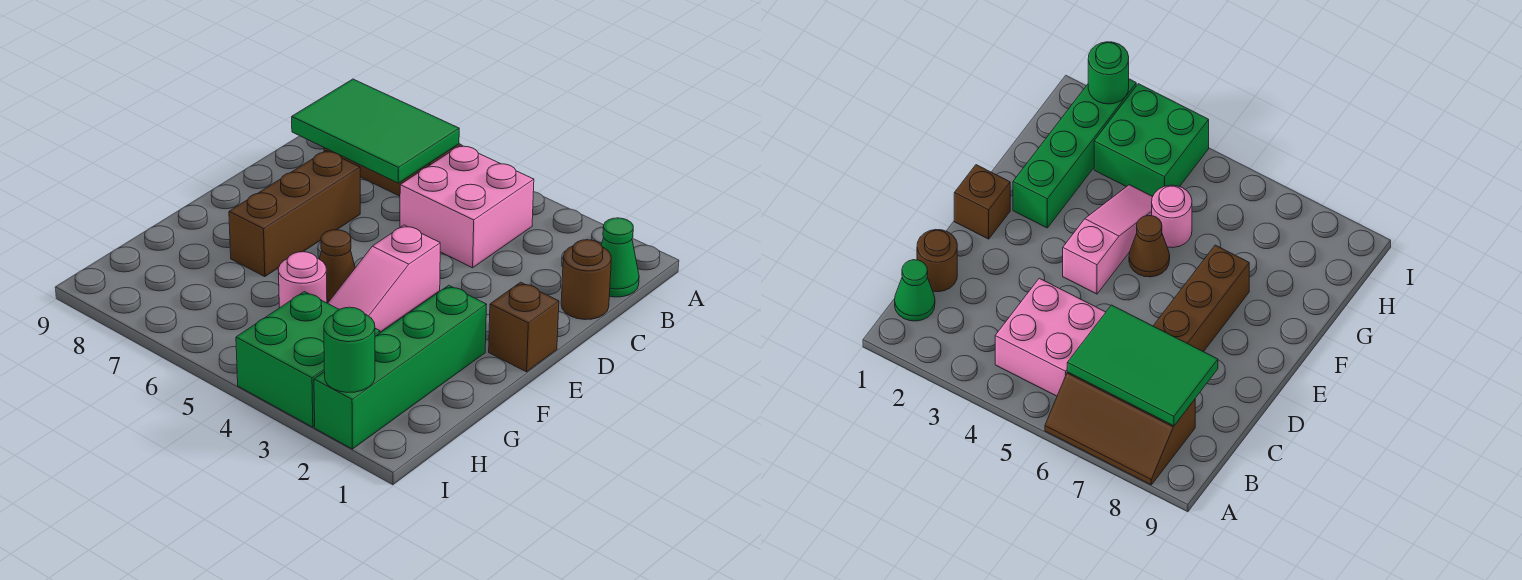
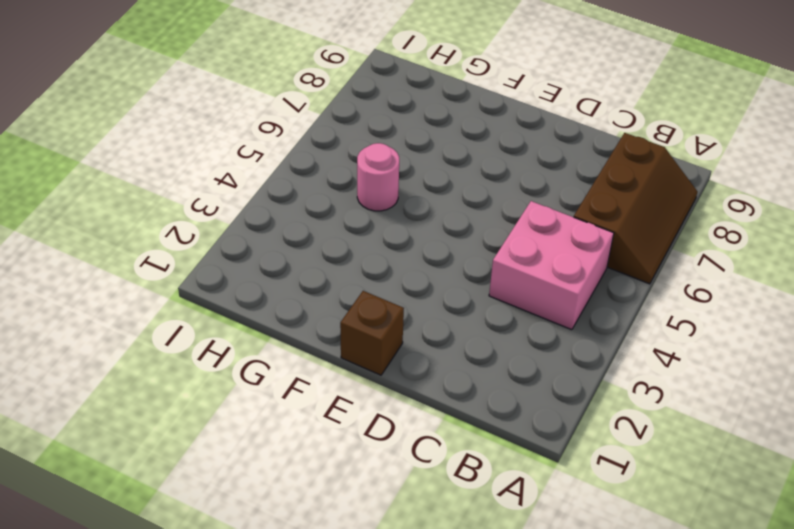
none -> green cone B1 level 1
none -> brown round brick C1 level 1
none -> brown brick D7:F7 level 1

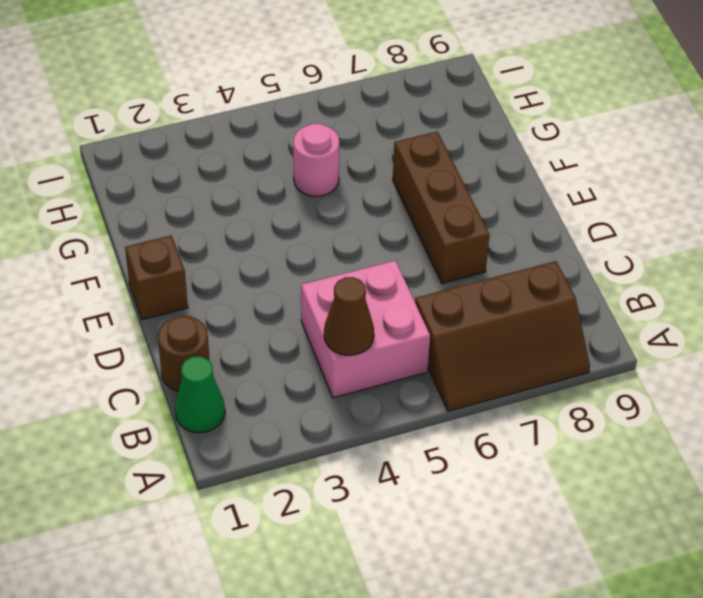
brown cone B4 level 2 -> brown cone F5 level 1
none -> pink slope E4:G4 level 1 top E
none -> green brick F2:I2 level 1
none -> green brick H3:I4 level 1

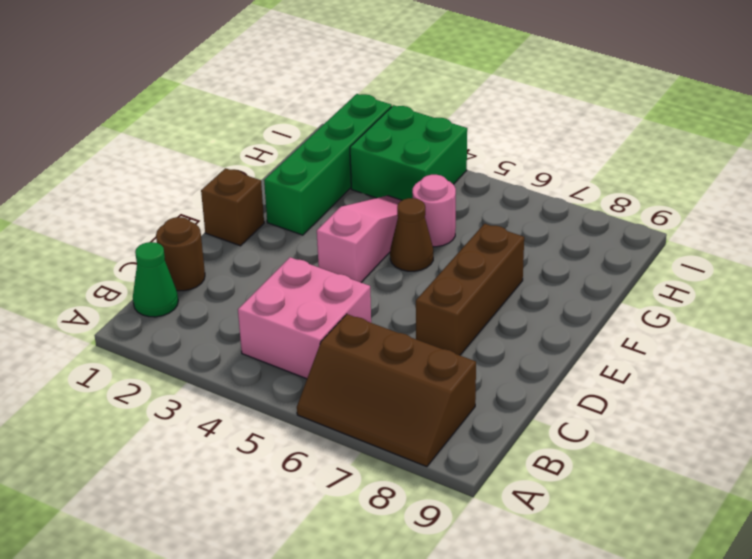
none -> green tile B6:C8 level 2
none -> green round brick I2 level 2

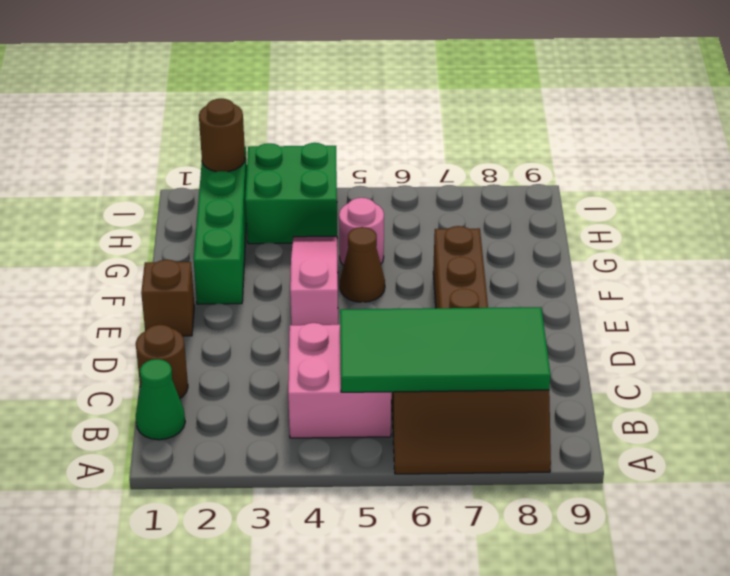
green tile B5:C8 level 2 -> green tile B6:C8 level 2
brown round brick I2 level 2 -> green round brick I2 level 2

